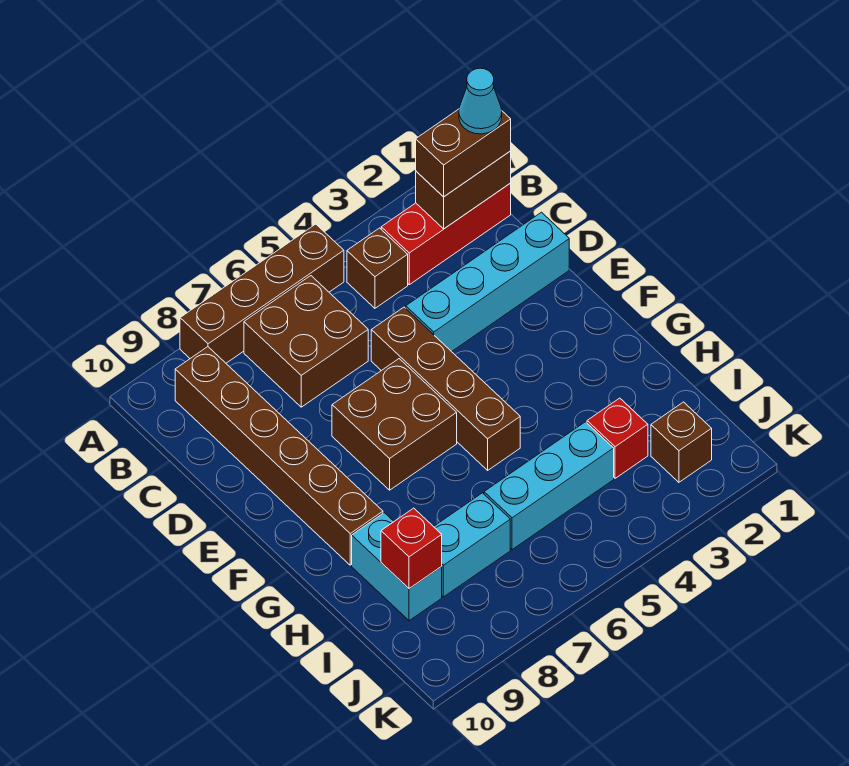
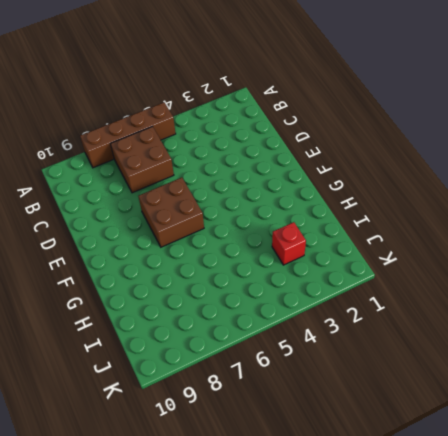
none -> red brick B1:B3 level 1
none -> brown brick B4 level 1
none -> brown brick B9:G9 level 1

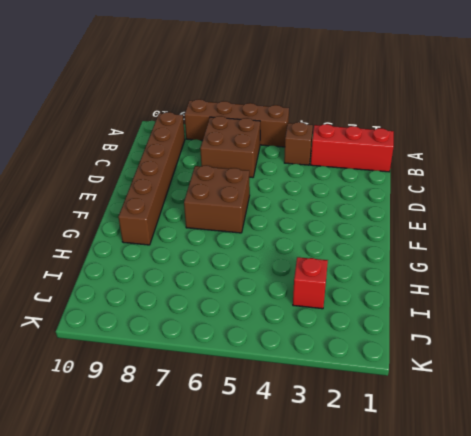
none -> cyan brick D1:D4 level 1
none -> brown brick D5:G5 level 1
none -> cyan brick H9:I9 level 1

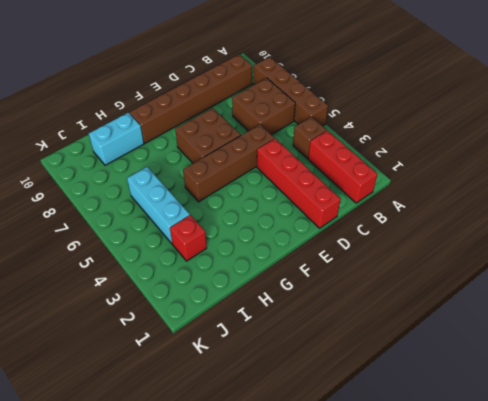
red brick D1:D4 level 1 -> cyan brick D1:D4 level 1
none -> cyan brick I7:I8 level 1
none -> brown brick J2 level 1
none -> brown brick B1:B2 level 2

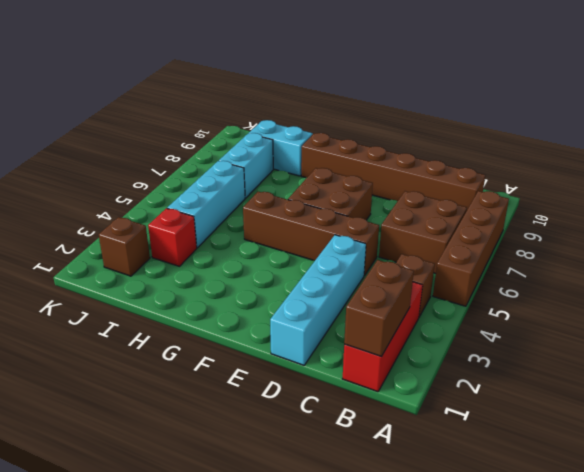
none -> red brick I9 level 2
none -> brown brick B1:B2 level 3
none -> cyan cone B1 level 4

